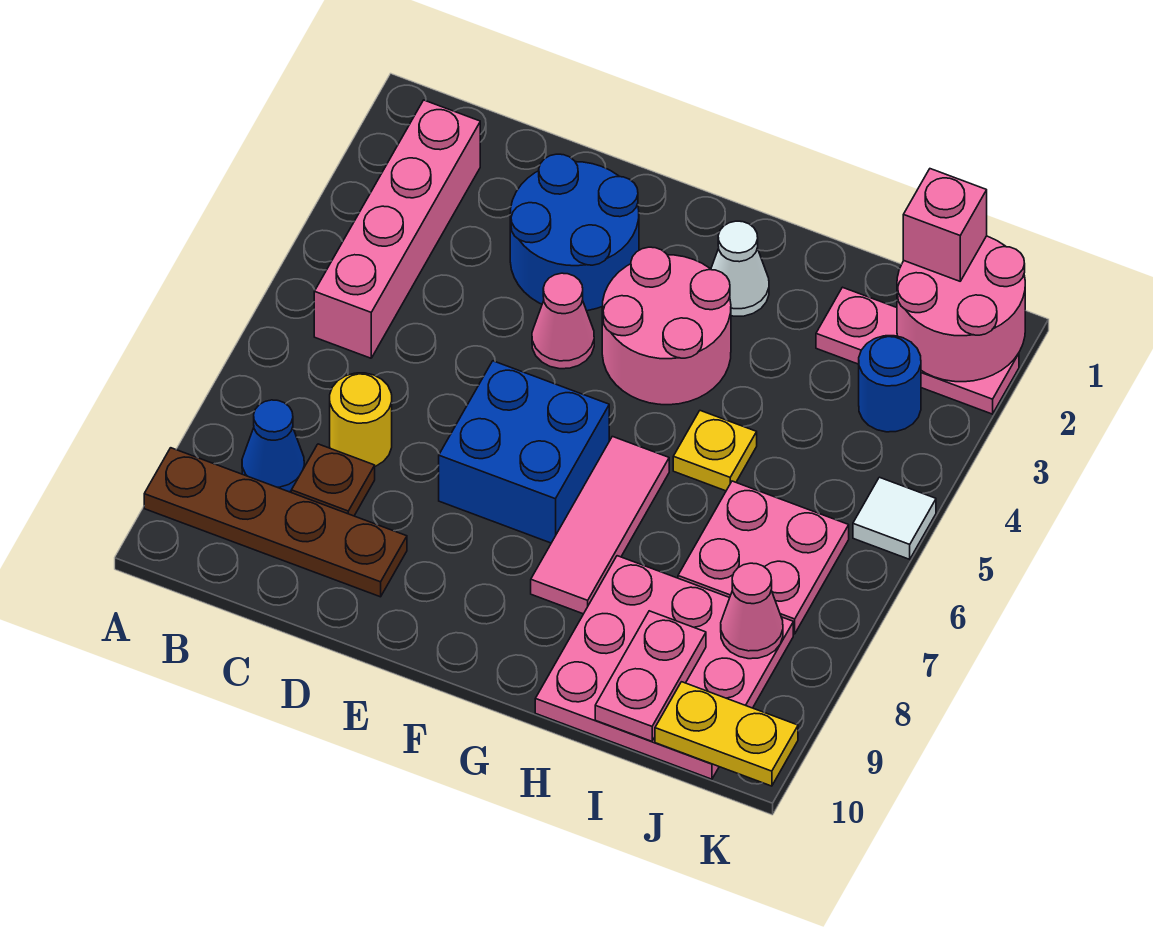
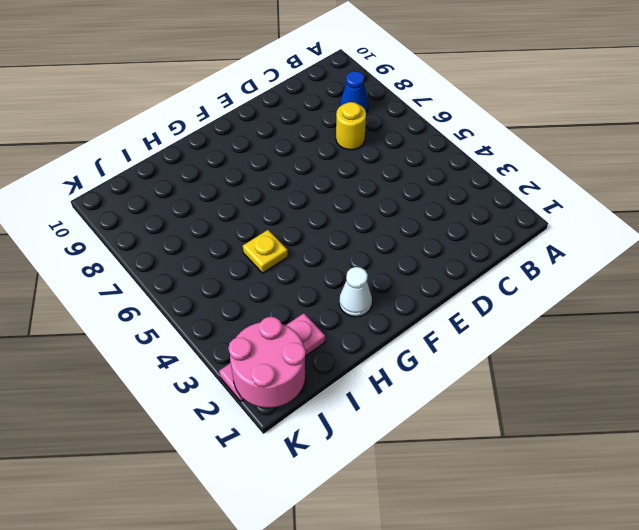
none -> brown plate A9:D9 level 1
none -> pink brick B2:B5 level 1
none -> brown plate C8 level 1

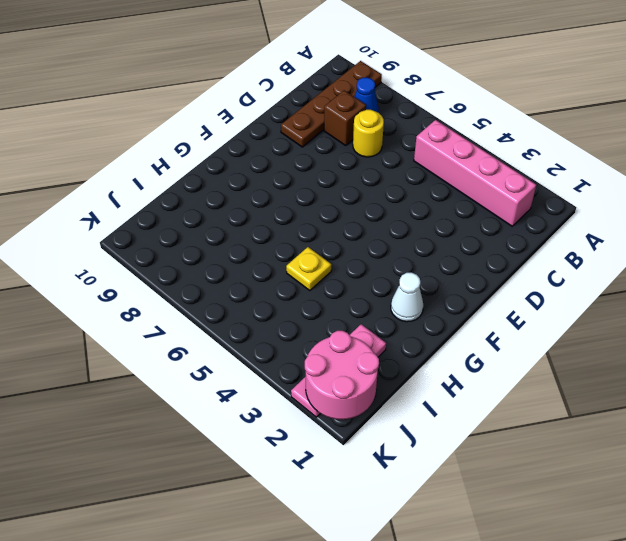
brown brick C8 level 1 -> brown plate C8 level 1
none -> blue round brick D2:E3 level 1
none -> pink cone E4 level 1
none -> blue brick E6:F7 level 1

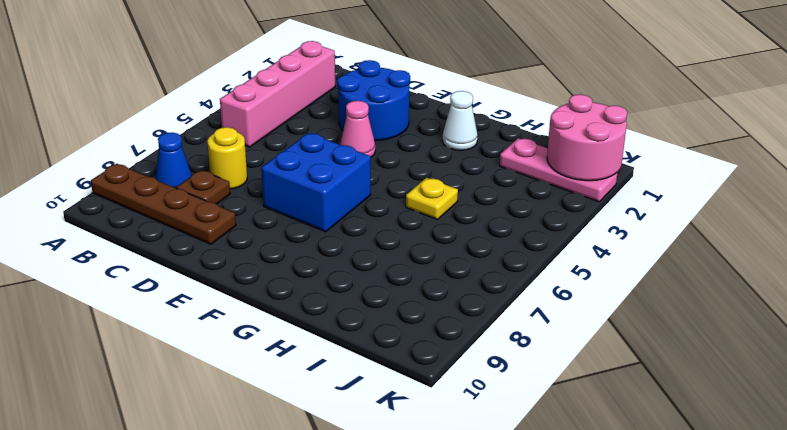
none -> pink round brick F3:G4 level 1
none -> pink tile G6:G8 level 1
none -> pink plate H8:J10 level 1

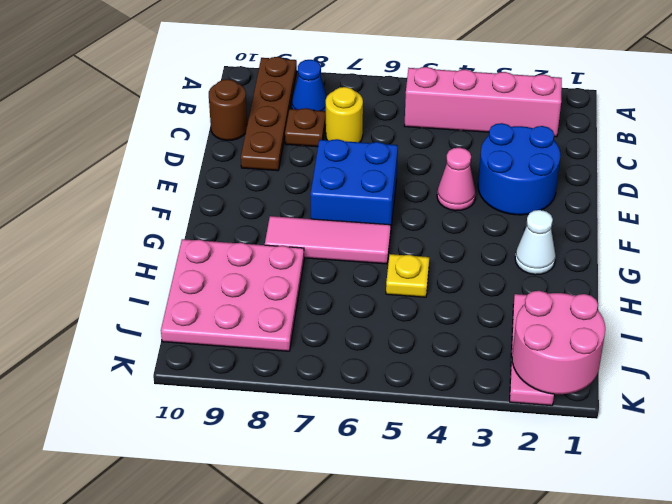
brown round brick C10 level 1 -> none
none -> pink round brick F3:G4 level 1
none -> pink plate I6:J7 level 1
none -> blue round brick J3 level 1

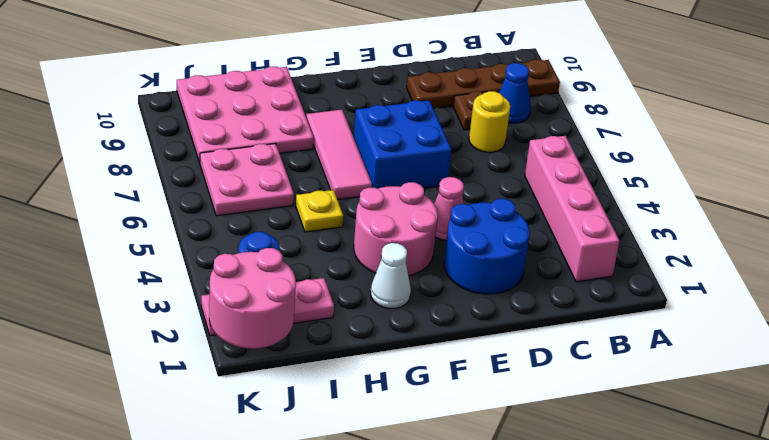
none -> white tile K5 level 1
none -> pink plate I9:I10 level 2
none -> pink cone J8 level 2

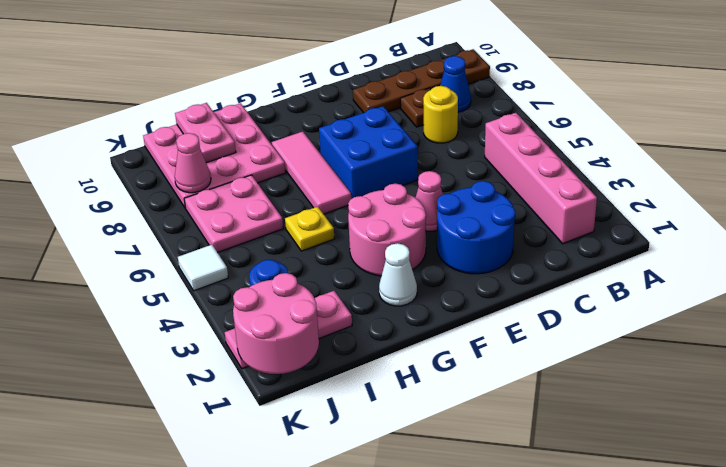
none -> yellow plate J10:K10 level 2
none -> pink brick J1 level 3

